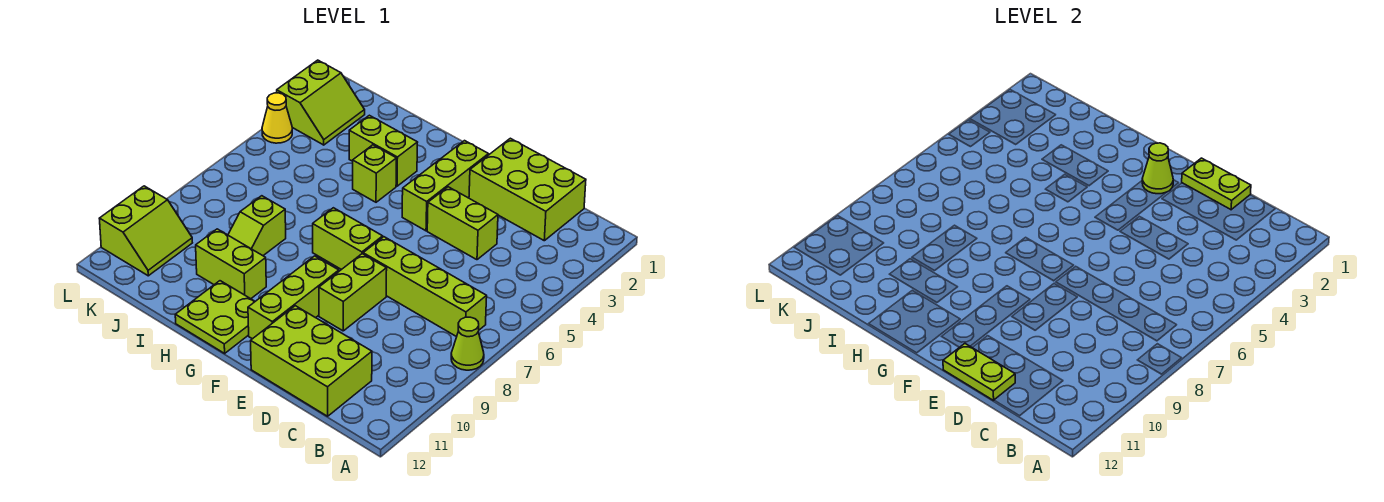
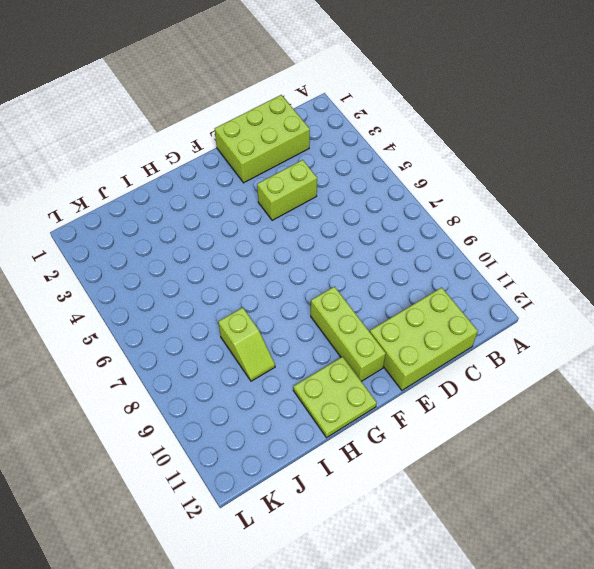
none -> lime cone A8 level 1
none -> lime brick B7:E7 level 1
none -> lime brick E8:E9 level 1

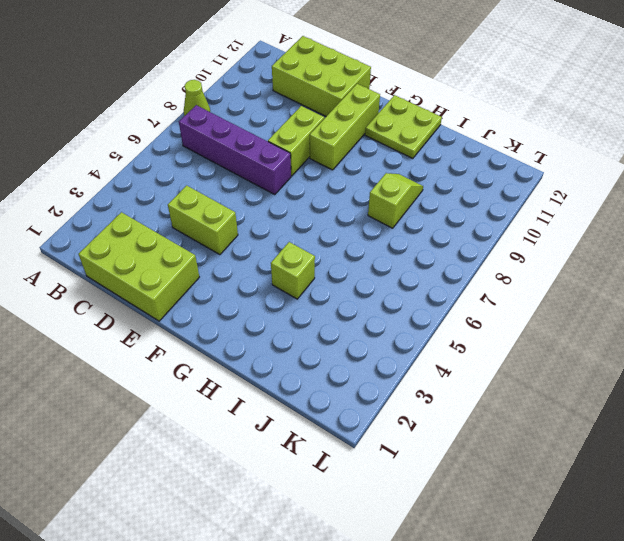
purple brick B7:E7 level 1 -> lime brick B7:E7 level 1
none -> lime brick F2:F4 level 1
none -> lime brick F7:G7 level 1
none -> lime brick H3:I3 level 1

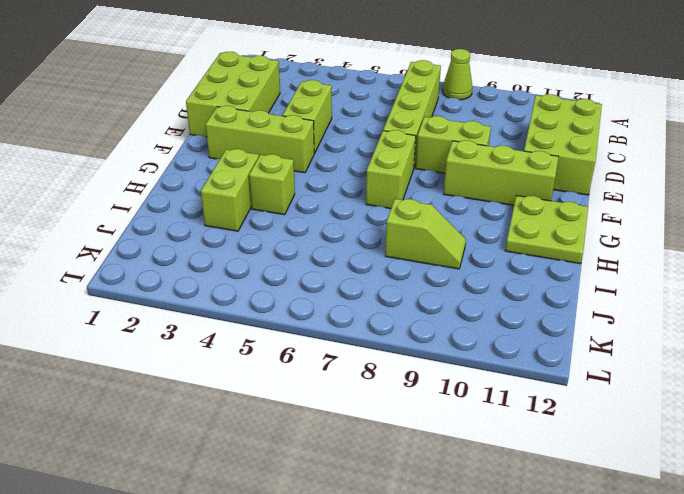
none -> lime brick H10:I10 level 1
none -> lime slope K2:L3 level 1 top L
none -> lime slope K10:L11 level 1 top L

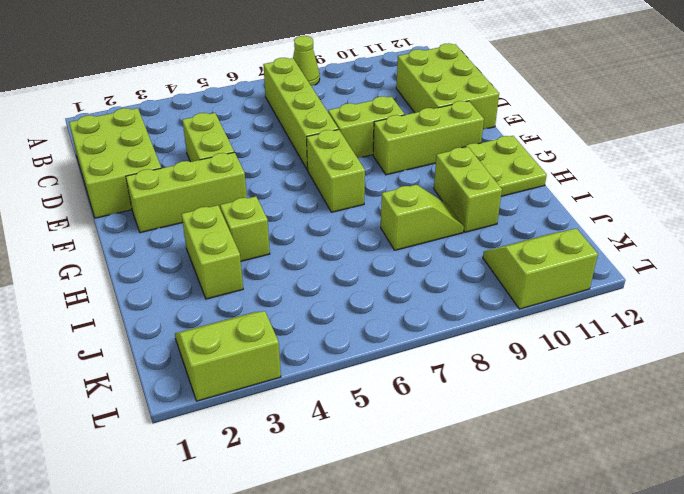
none -> yellow cone L4 level 1
none -> lime plate D1:E1 level 2
none -> lime plate D12:E12 level 2

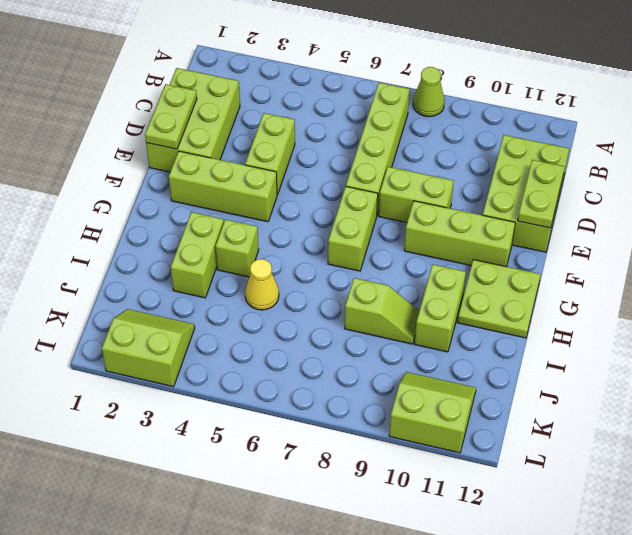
yellow cone I5 level 1 -> yellow cone L4 level 1
none -> lime cone F2 level 2

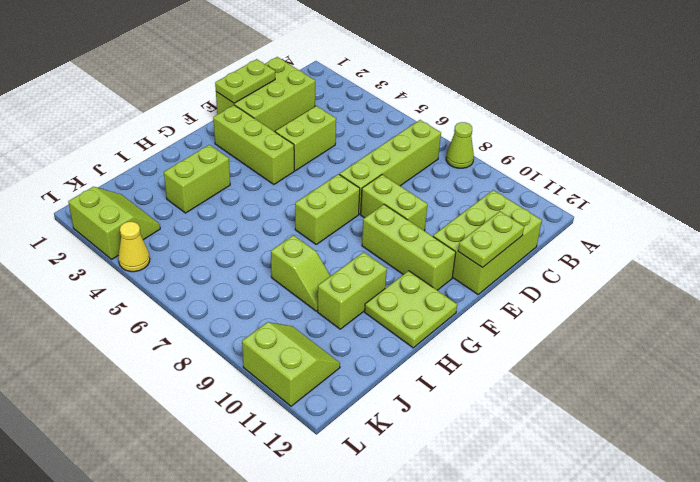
none -> lime brick H4 level 1
none -> lime cone F2 level 2

